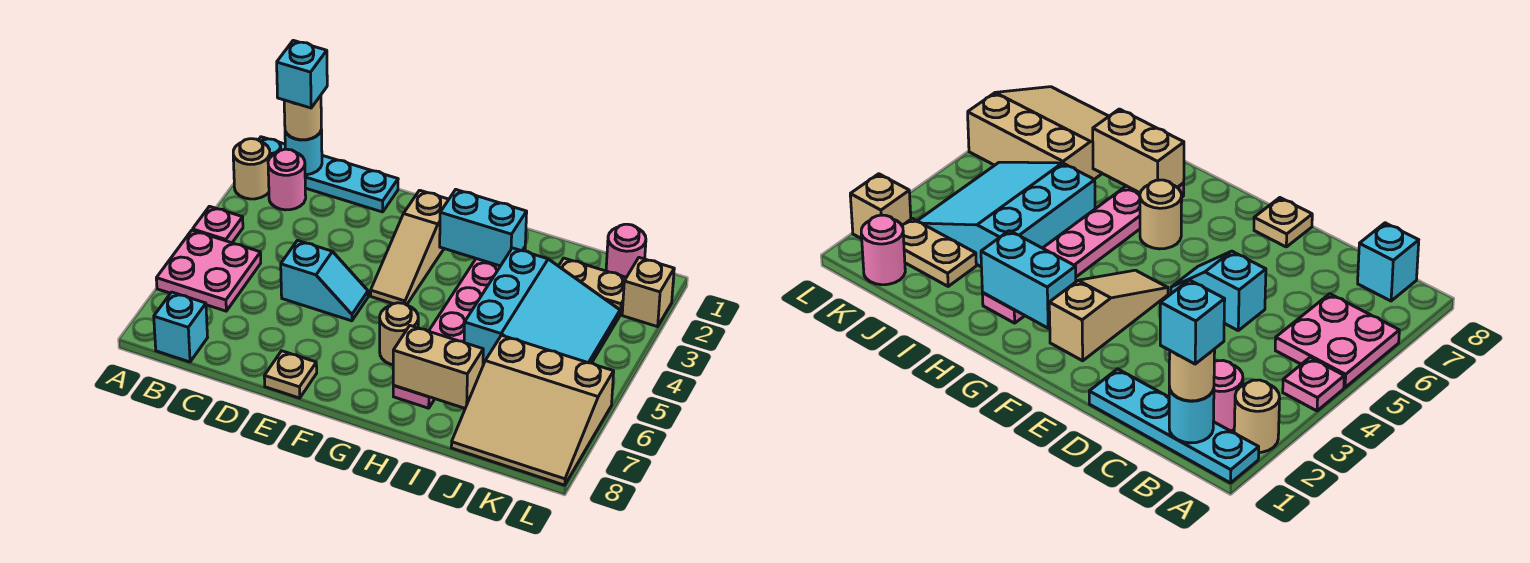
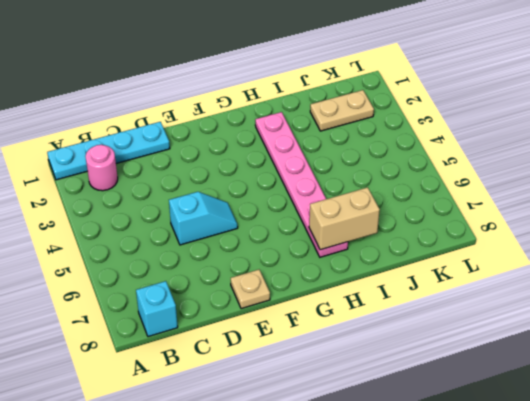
none -> tan round brick A2 level 1
none -> pink plate A4 level 1
none -> pink plate A5:B6 level 1

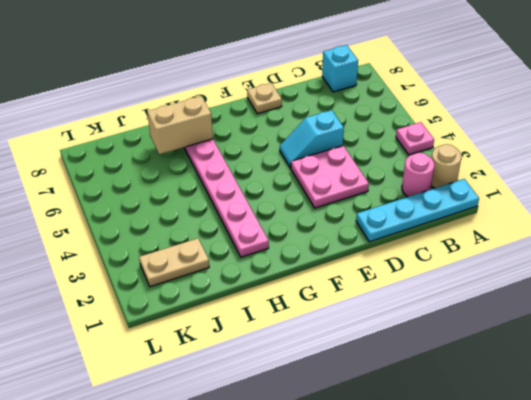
pink plate D3:E4 level 1 -> pink plate A5:B6 level 1
none -> tan slope F2:F4 level 1 top 2
none -> tan round brick G6 level 1
none -> cyan slope I3:K5 level 1 top I

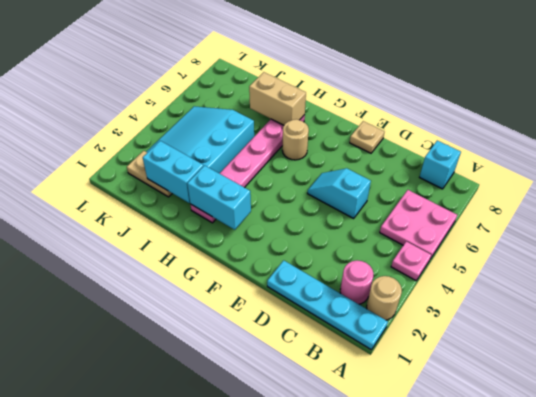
cyan brick I2:J2 level 2 -> none
none -> tan slope F2:F4 level 1 top 2
none -> tan slope J6:L8 level 1 top 6
none -> pink round brick K1 level 1

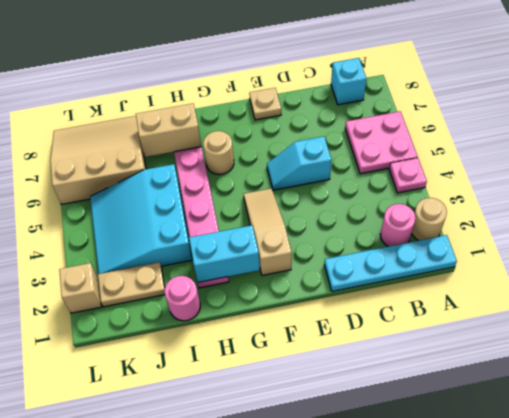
pink round brick I1 level 1 -> pink round brick K1 level 1
none -> cyan round brick B1 level 2
none -> tan round brick B1 level 3
none -> cyan brick B1 level 4

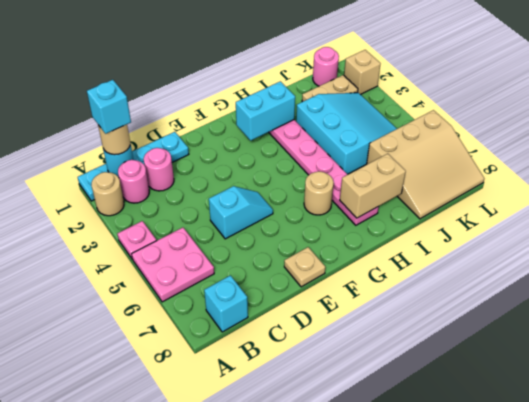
pink round brick C2 level 1 -> none
none -> tan slope F2:F4 level 1 top 2

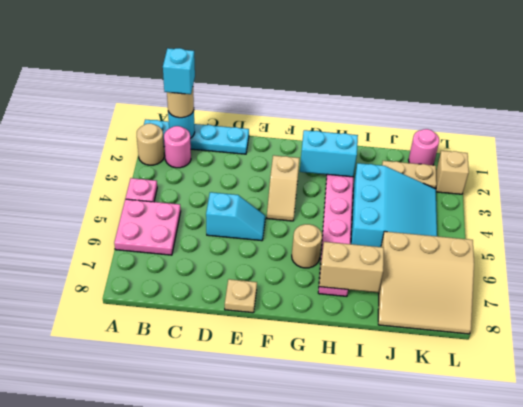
tan slope F3:F4 level 1 top 3 -> tan slope F2:F4 level 1 top 2
none -> cyan brick B8 level 1

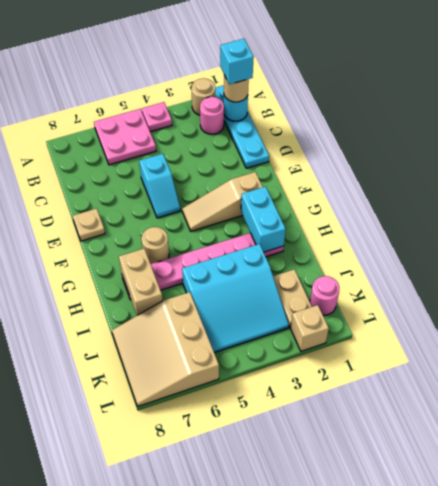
none -> cyan brick B8 level 1

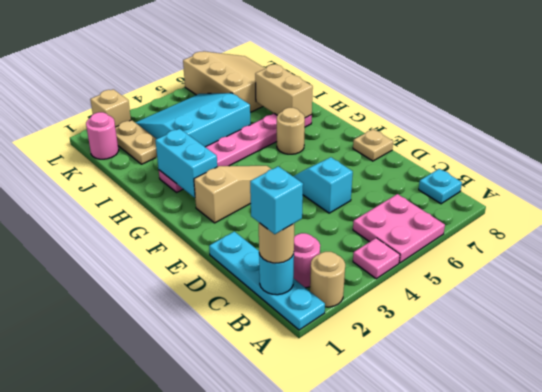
cyan plate B8 level 1 -> cyan brick B8 level 1

